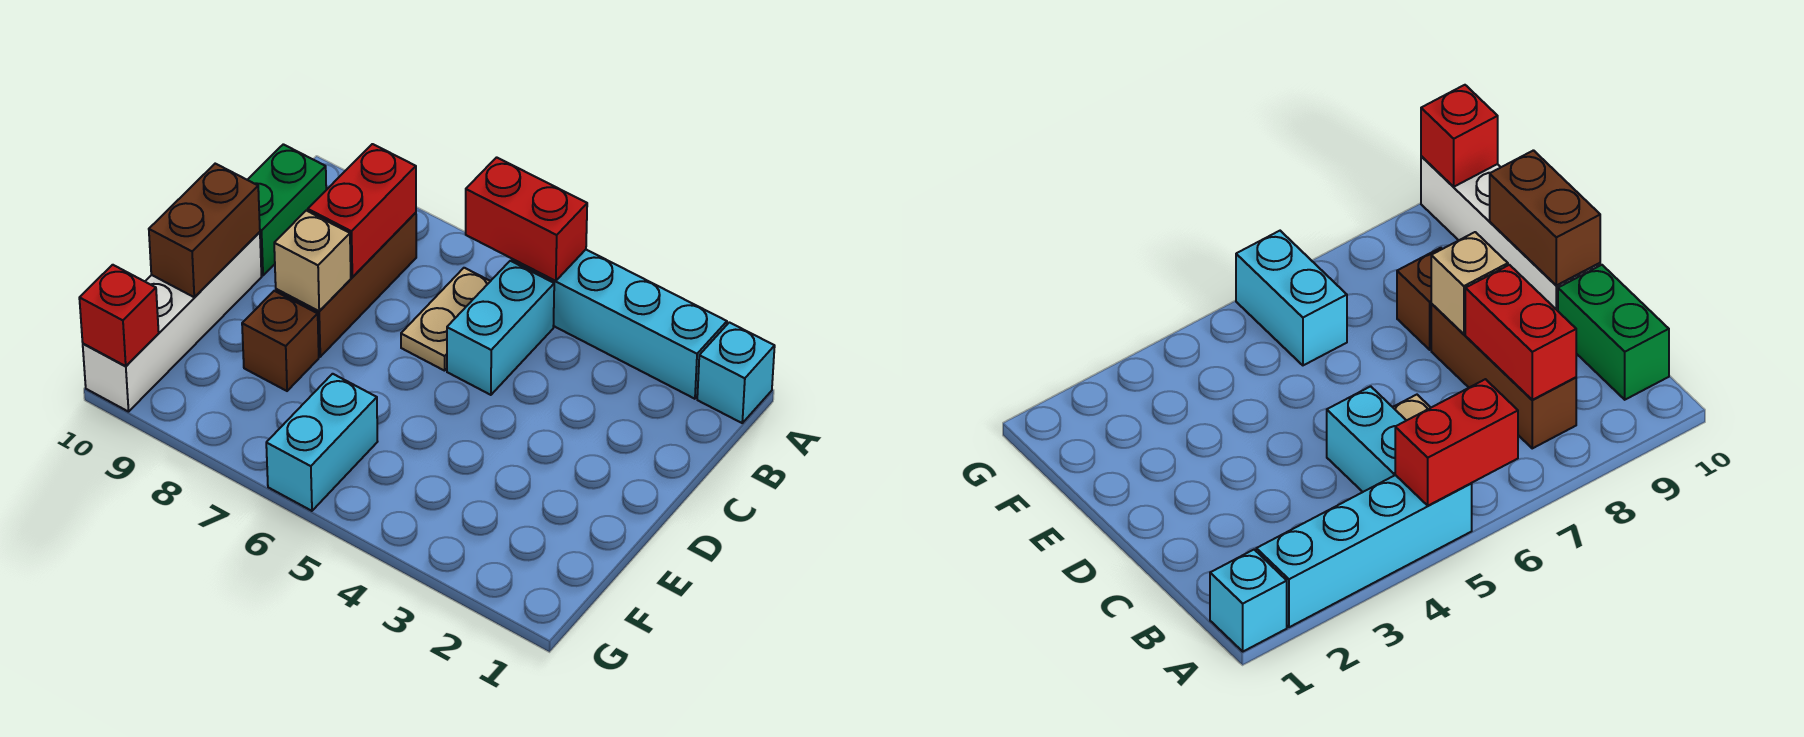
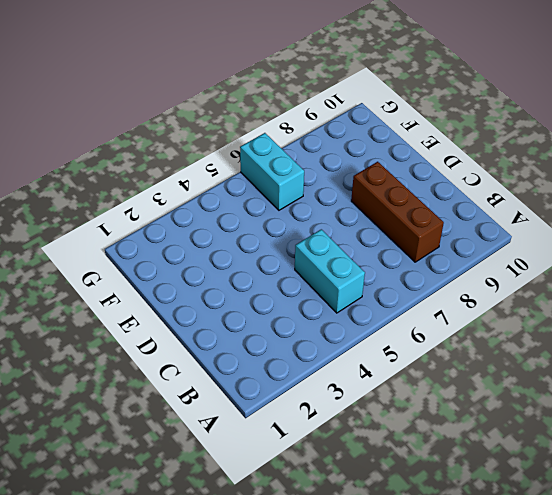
none -> cyan brick A1 level 1
none -> cyan brick A2:A5 level 1
none -> tan plate B6:C6 level 1

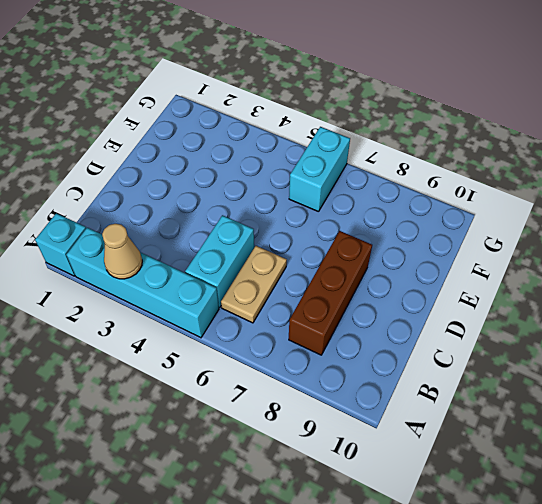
tan cone A3 level 2 -> none
none -> green brick B10:C10 level 1
none -> white brick D10:G10 level 1
none -> brown brick E8 level 1

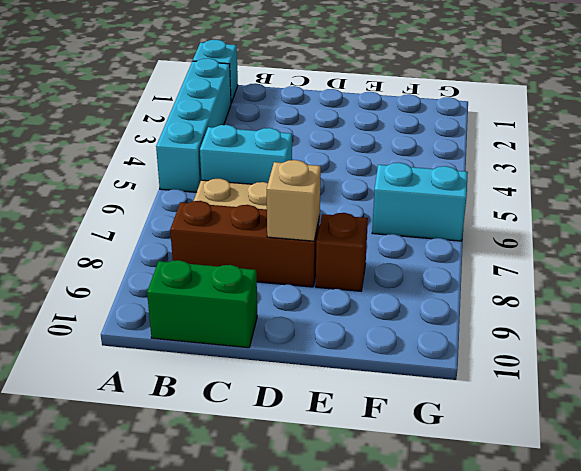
none -> white brick D10:G10 level 1
none -> red brick A5:A6 level 2
none -> red brick B8:C8 level 2

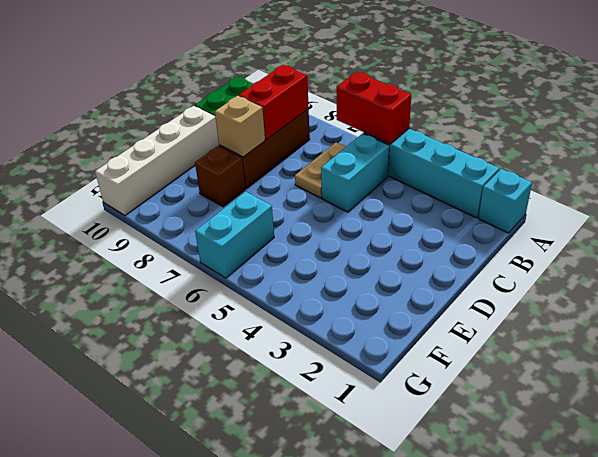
none -> brown brick D10:E10 level 2
none -> red brick G10 level 2

